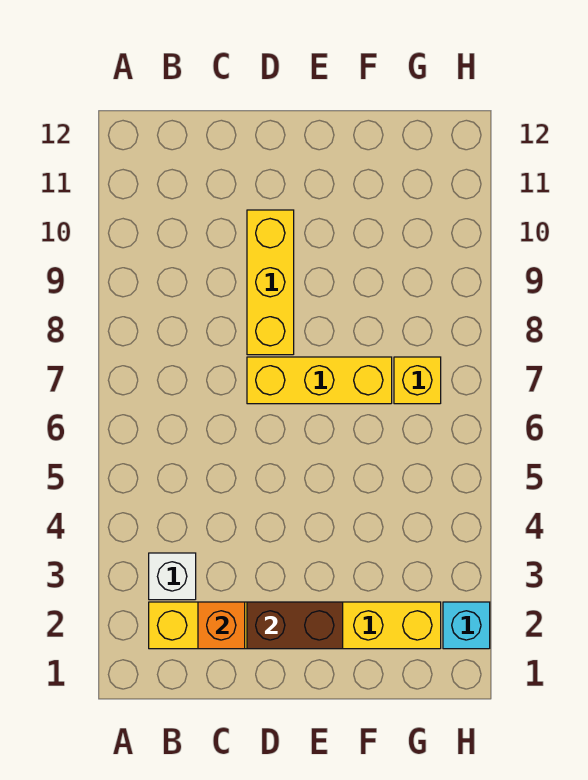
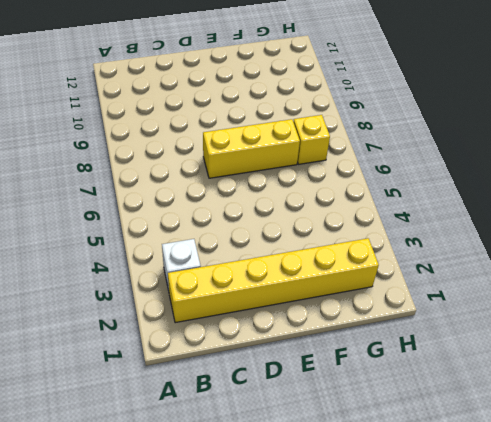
none -> yellow brick D8:D10 level 1
none -> cyan brick H2 level 1

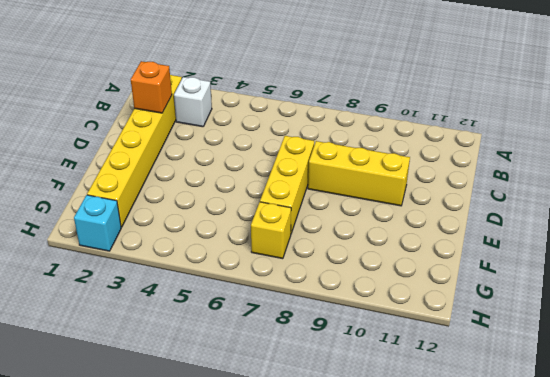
none -> brown brick D2:E2 level 2

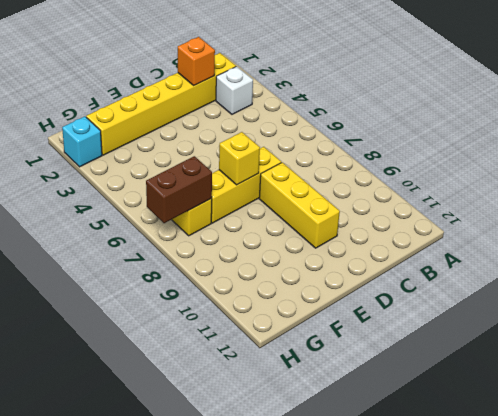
yellow brick E7 level 2 -> none
brown brick G7:H7 level 2 -> brown brick D2:E2 level 2

